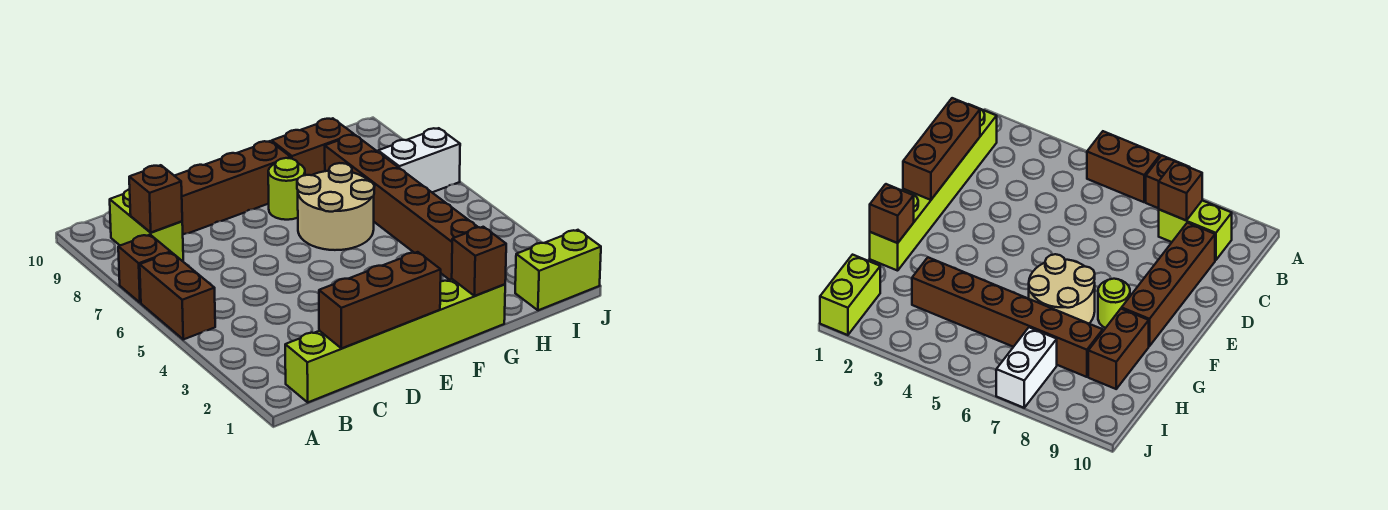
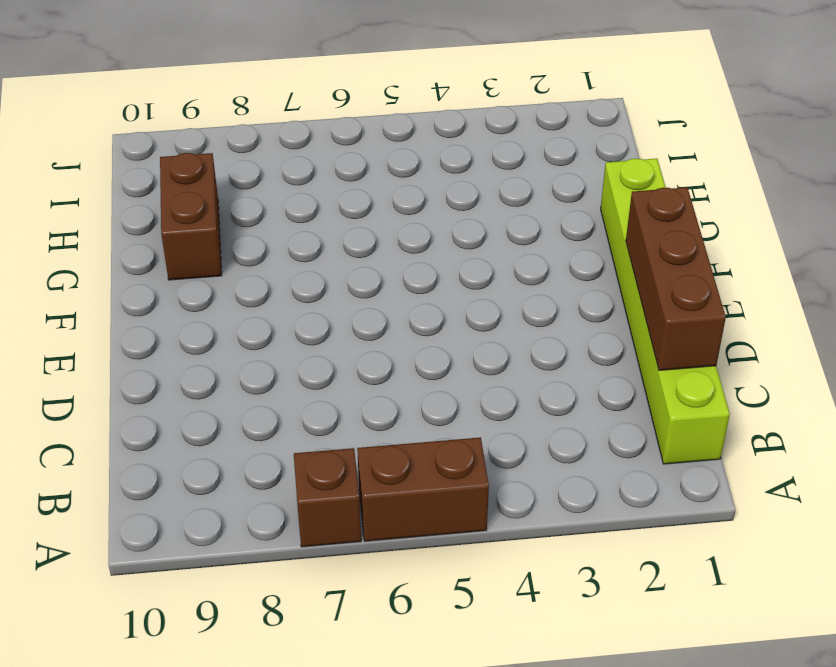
none -> lime brick B8:B9 level 1
none -> brown brick C9:F9 level 1
none -> tan round brick F6:G7 level 1

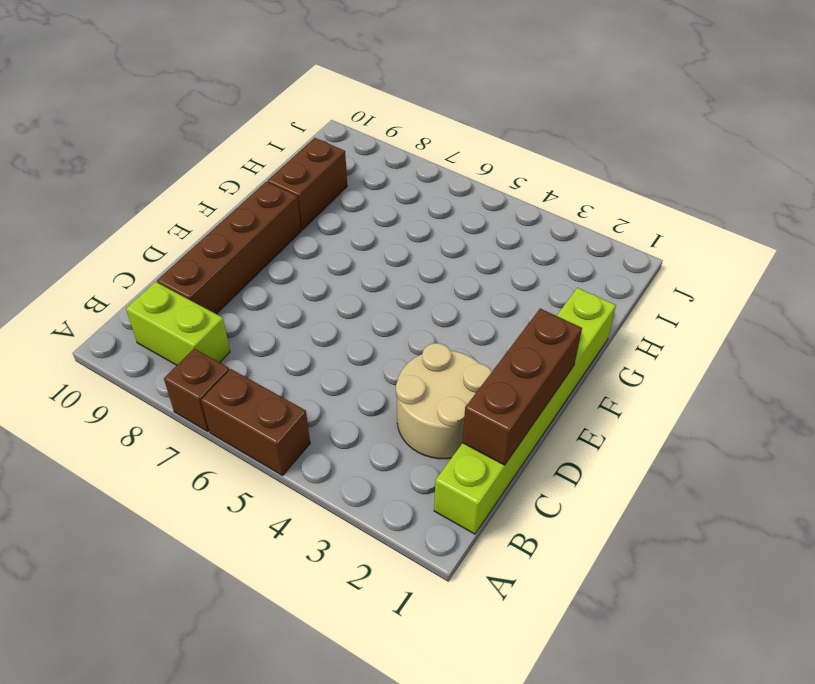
tan round brick C2:D3 level 1 -> tan round brick F6:G7 level 1
none -> lime round brick F8 level 1
none -> brown brick H3:H8 level 1
none -> lime brick I1:J1 level 1

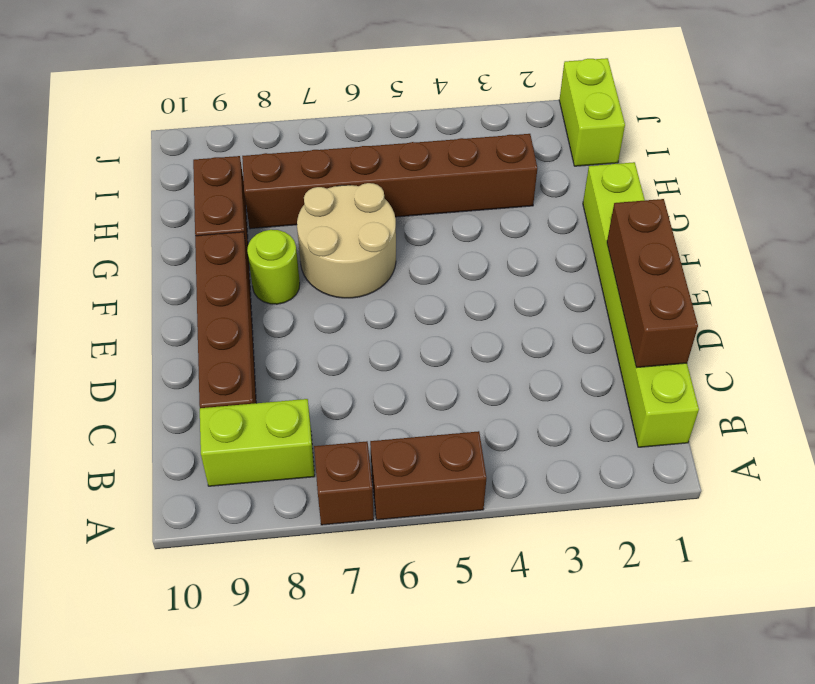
none -> white brick I7:J7 level 1
none -> brown brick B8 level 2
none -> brown brick G1 level 2

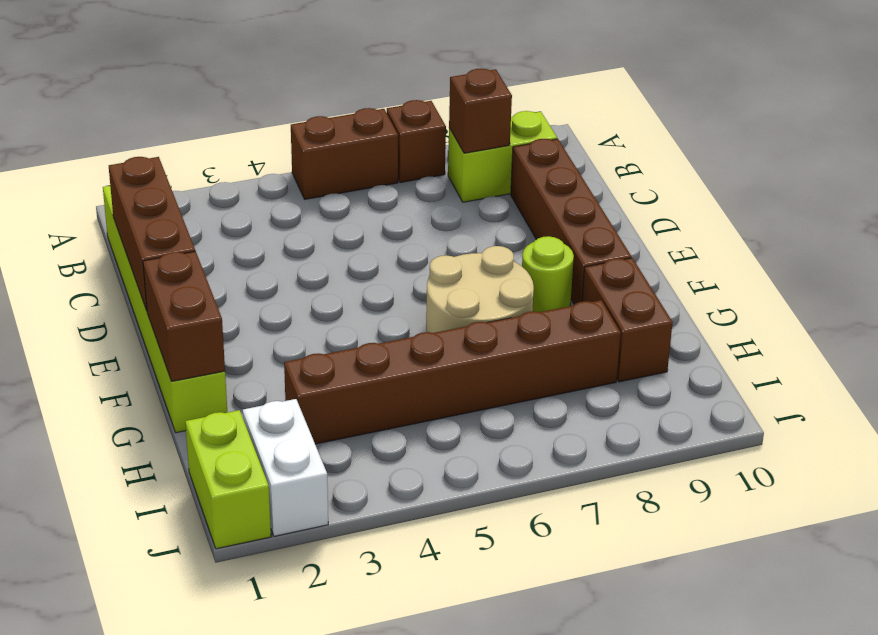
brown brick F1:G1 level 2 -> brown brick G1 level 2
white brick I2:J2 level 1 -> white brick I7:J7 level 1

